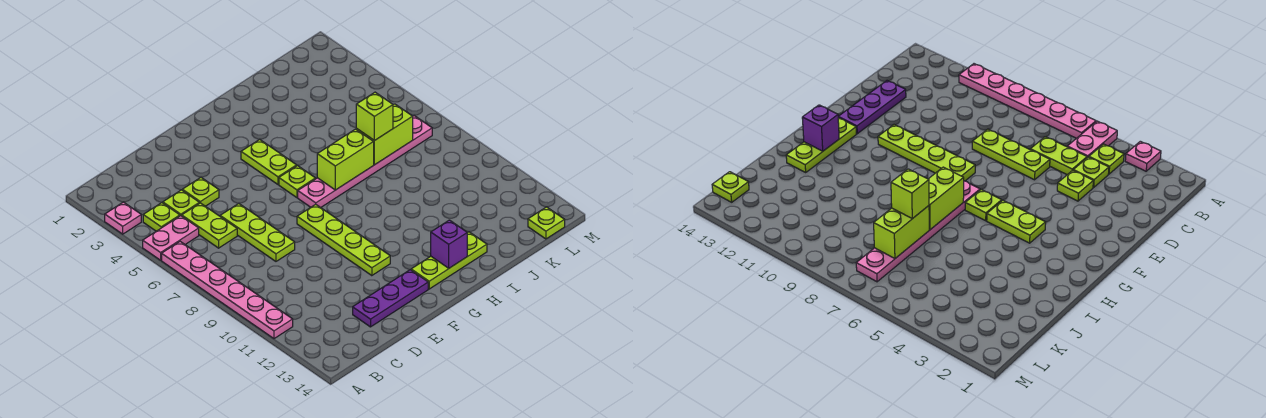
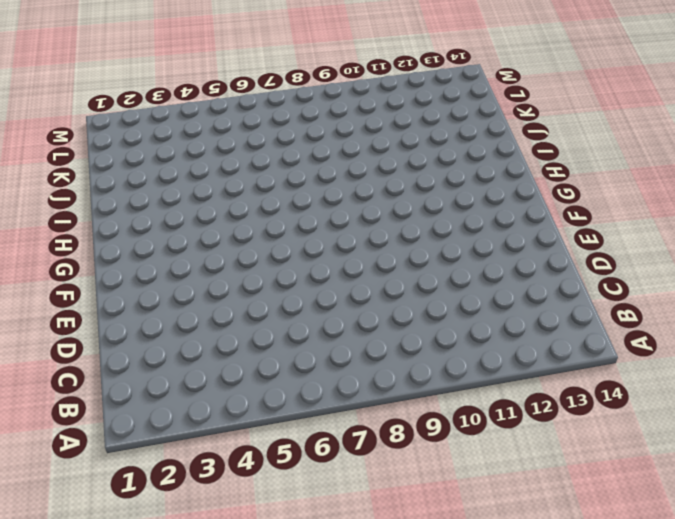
none -> pink plate A3 level 1
none -> pink plate A5:B5 level 1
none -> pink plate A6:A11 level 1

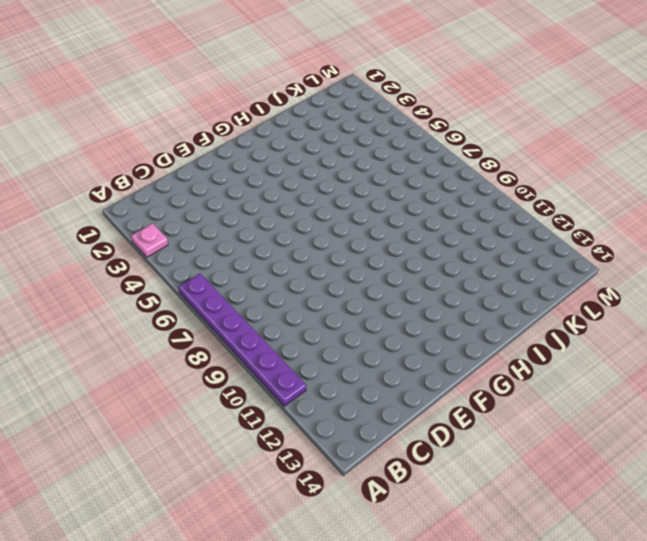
purple plate A6:A11 level 1 -> pink plate A6:A11 level 1
none -> pink plate A5:B5 level 1
none -> lime plate B4 level 1
none -> lime plate C4 level 1

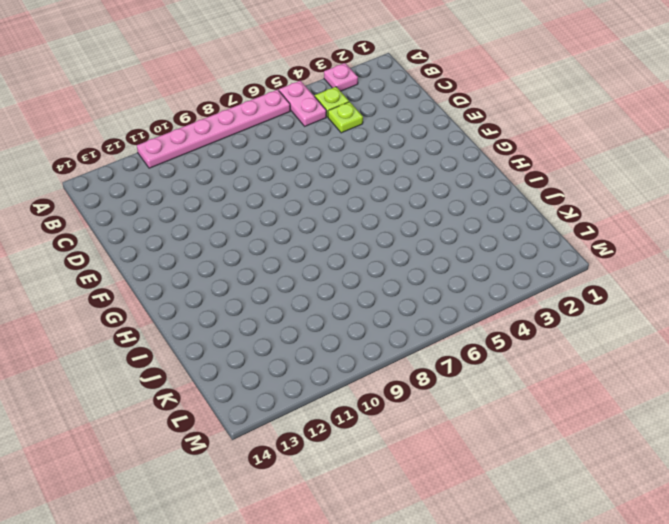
none -> lime plate C5:C6 level 1
none -> lime plate D4 level 1
none -> lime plate D6:D8 level 1

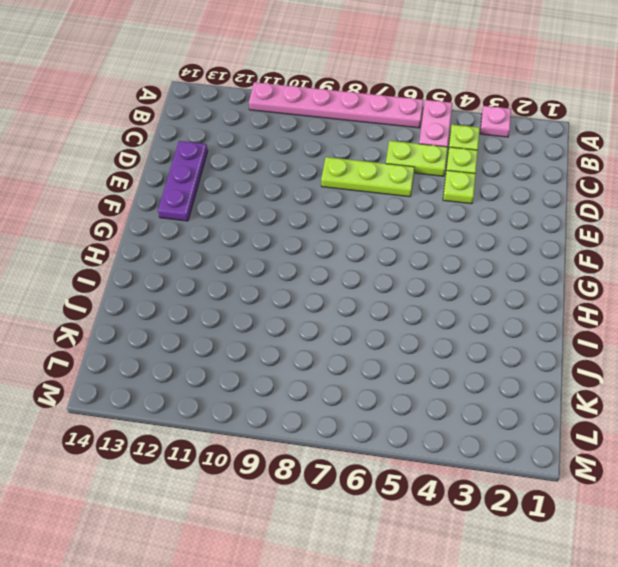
none -> lime plate F8:F11 level 1
none -> lime plate G4:G5 level 1
none -> lime plate G6 level 1

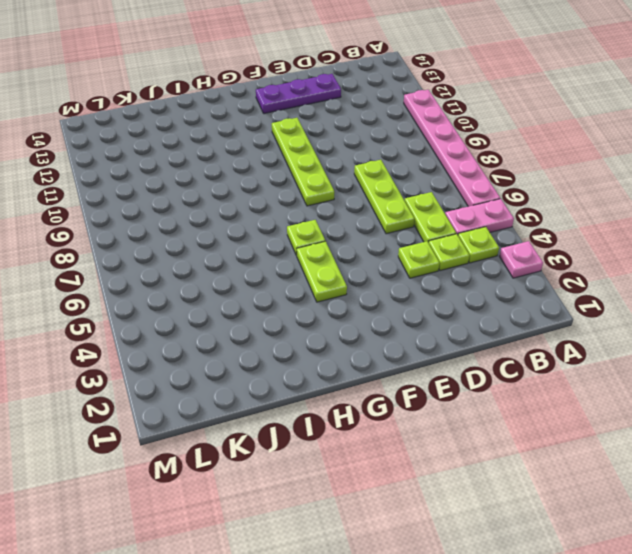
none -> pink plate G7:L7 level 1
none -> lime plate G13:I13 level 1
none -> lime plate L14 level 1

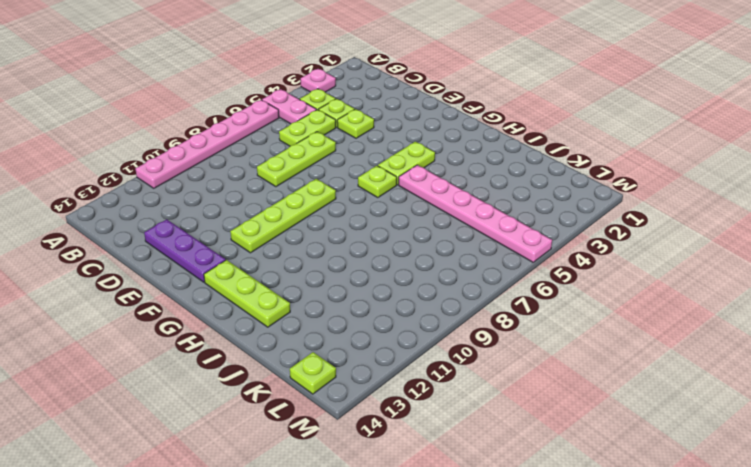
pink plate H5:M5 level 1 -> pink plate G7:L7 level 1
none -> lime brick H7:I7 level 2
none -> purple brick H13 level 2
none -> lime brick J7:K7 level 2

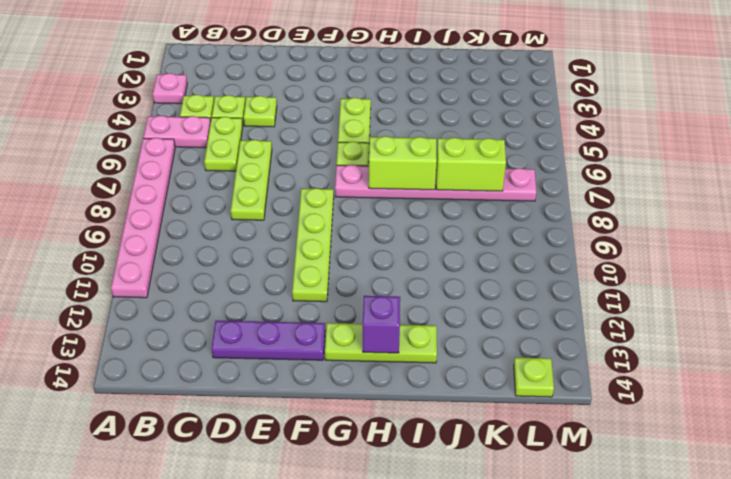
none -> lime brick J7 level 3

